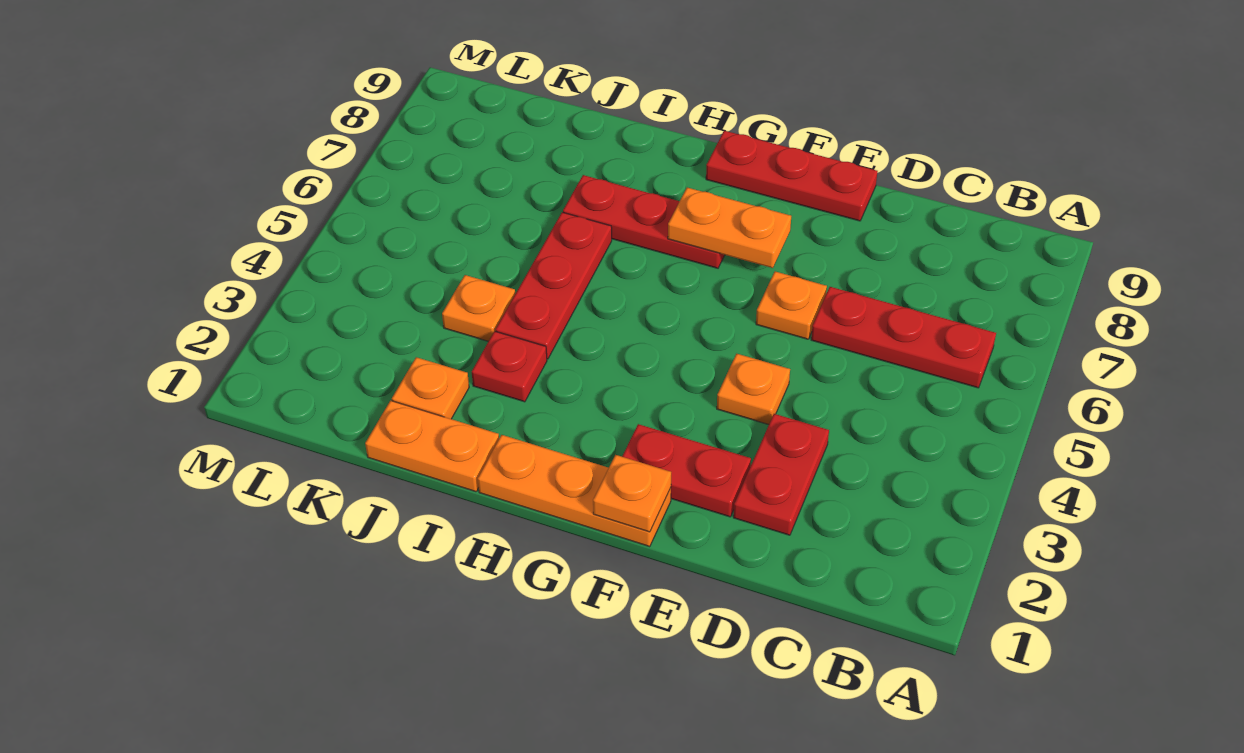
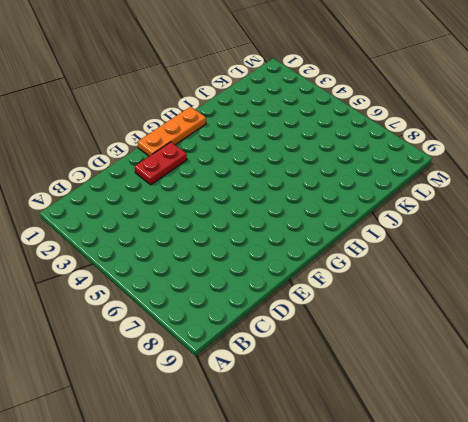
none -> red plate B6:D6 level 1
none -> red plate D2:D3 level 1
none -> orange plate E4 level 1

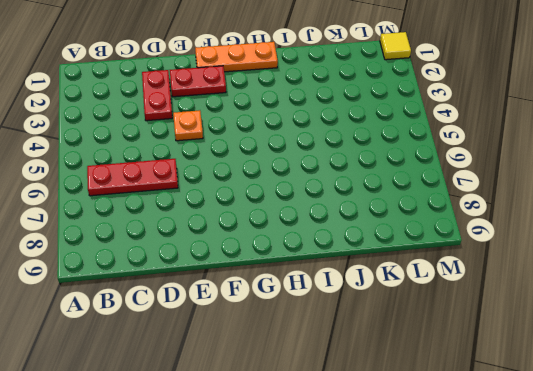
yellow tile M1 level 1 -> none
none -> orange plate E6 level 1
none -> red plate E9:G9 level 1
none -> red plate G7:I7 level 1

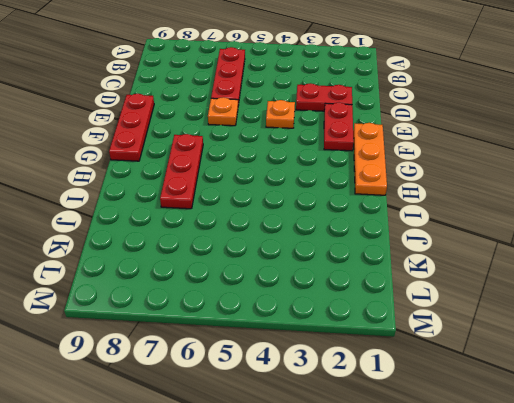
none -> orange plate I1:J1 level 1
none -> red plate I3 level 1
none -> red plate I4:I6 level 1

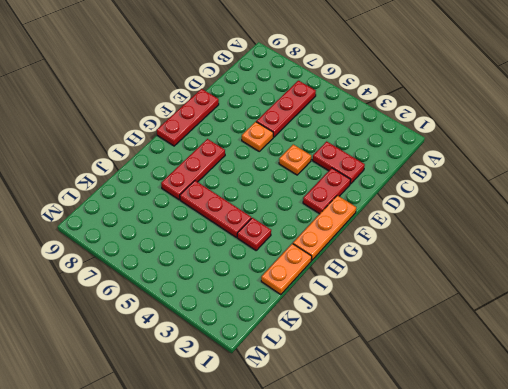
none -> orange plate J2 level 1
none -> orange plate J4 level 1
none -> orange plate F1 level 2

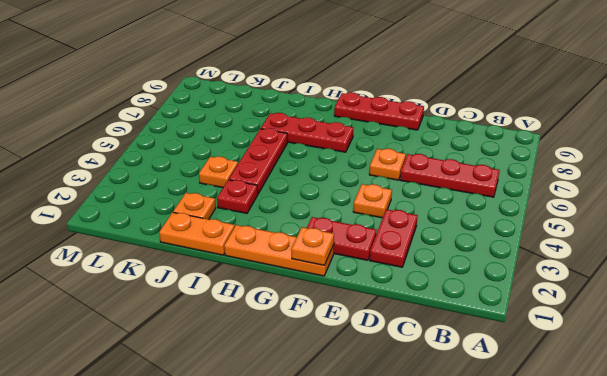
none -> orange plate F7:G7 level 2

